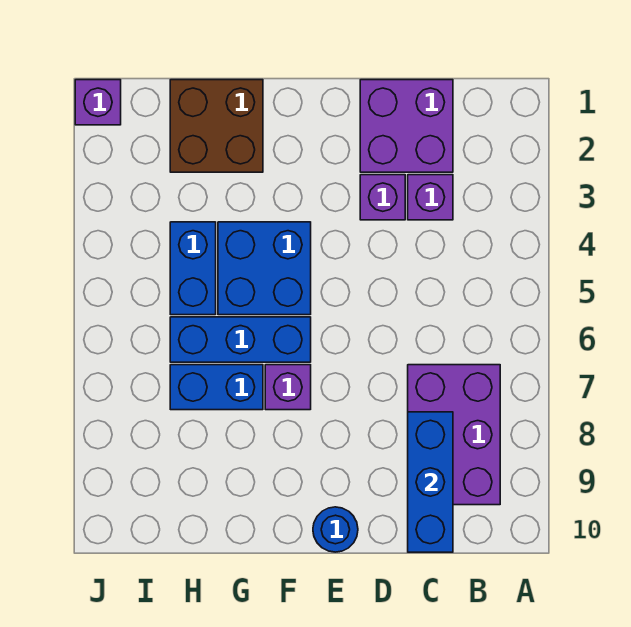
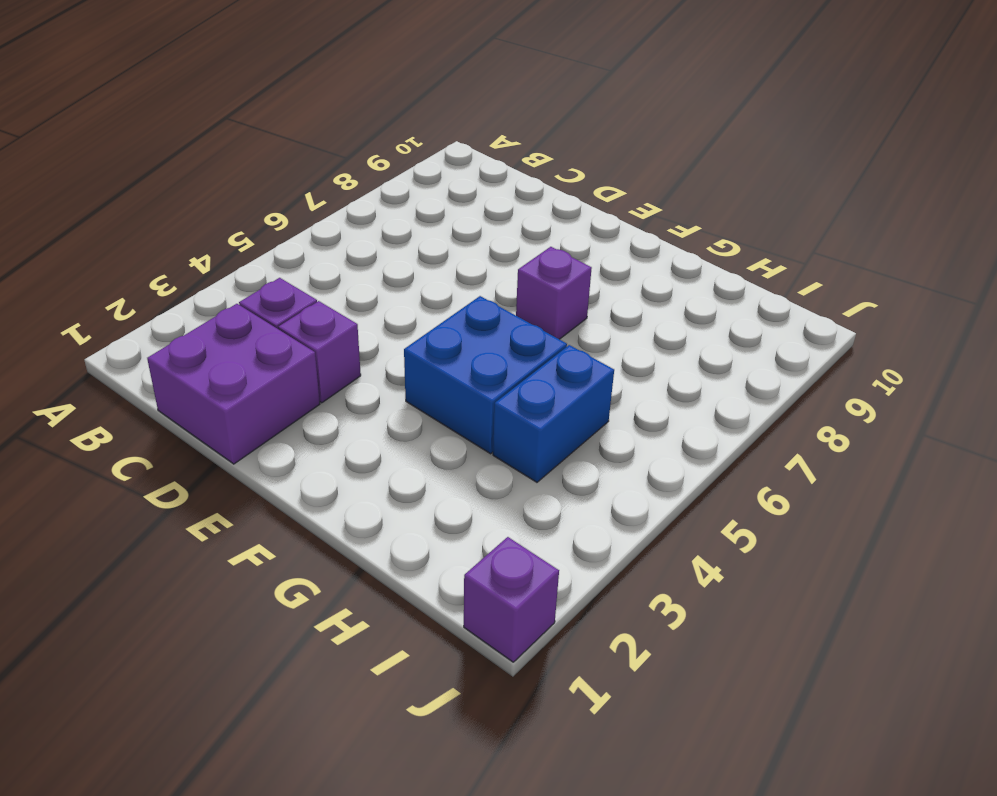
none -> purple brick B7:C9 level 1
none -> blue round brick E10 level 1
none -> blue brick F6:H6 level 1

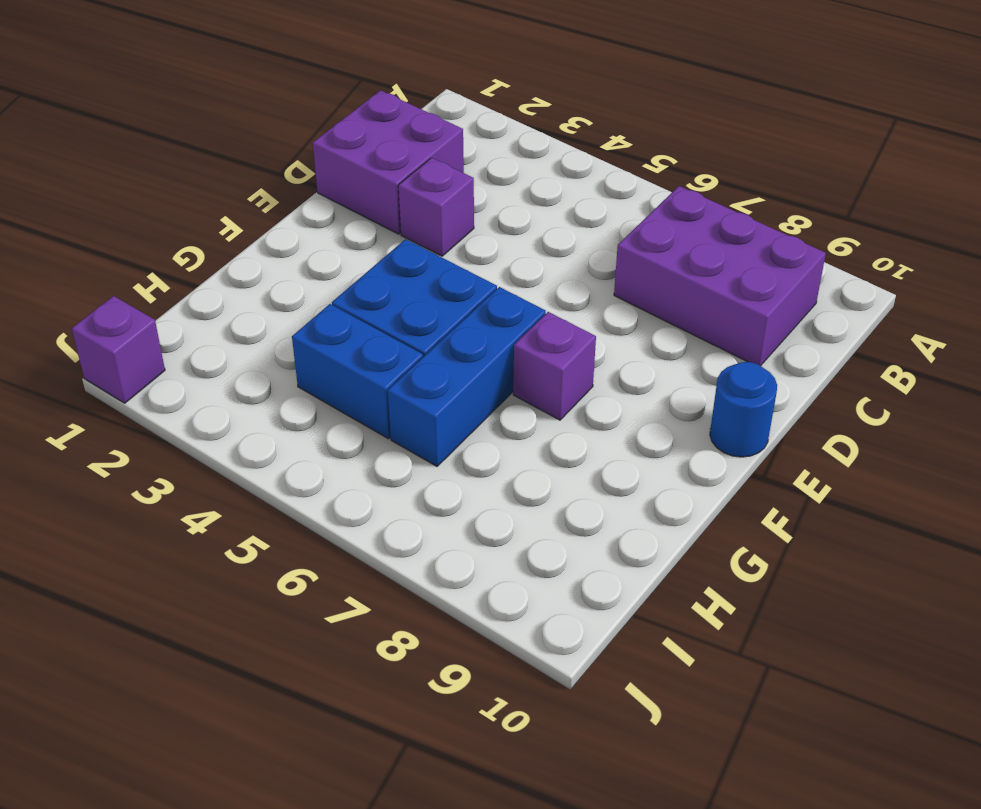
none -> purple brick C3 level 1
none -> brown brick G1:H2 level 1
none -> blue brick G7:H7 level 1

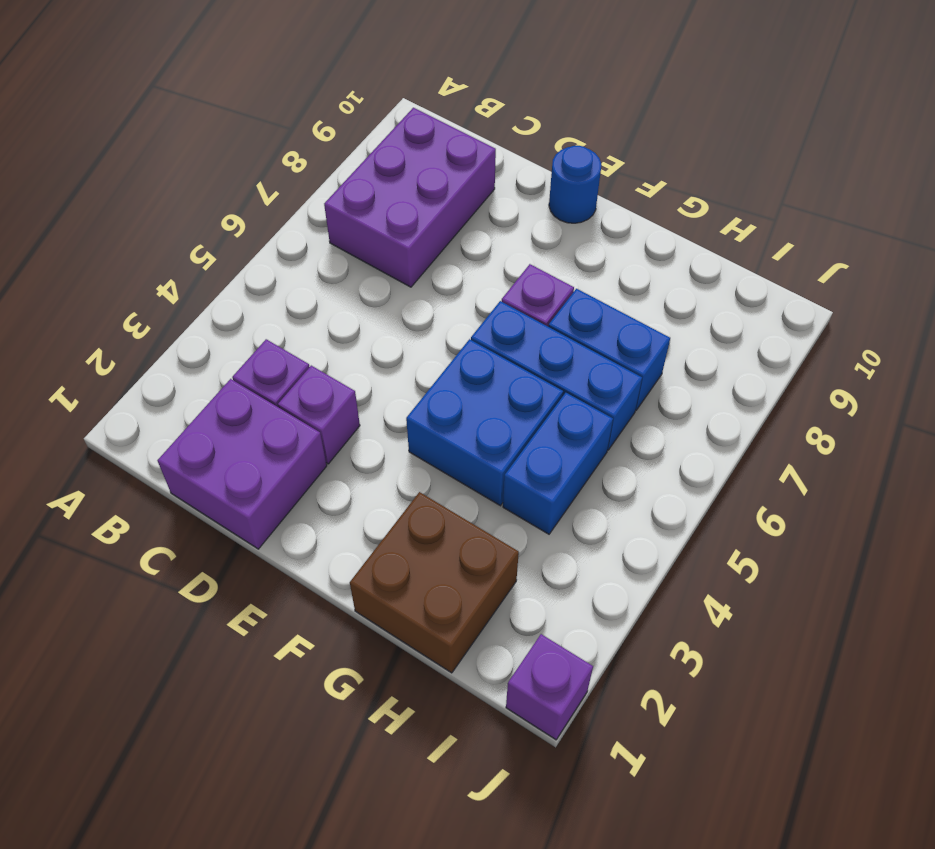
none -> blue brick C8:C10 level 2

